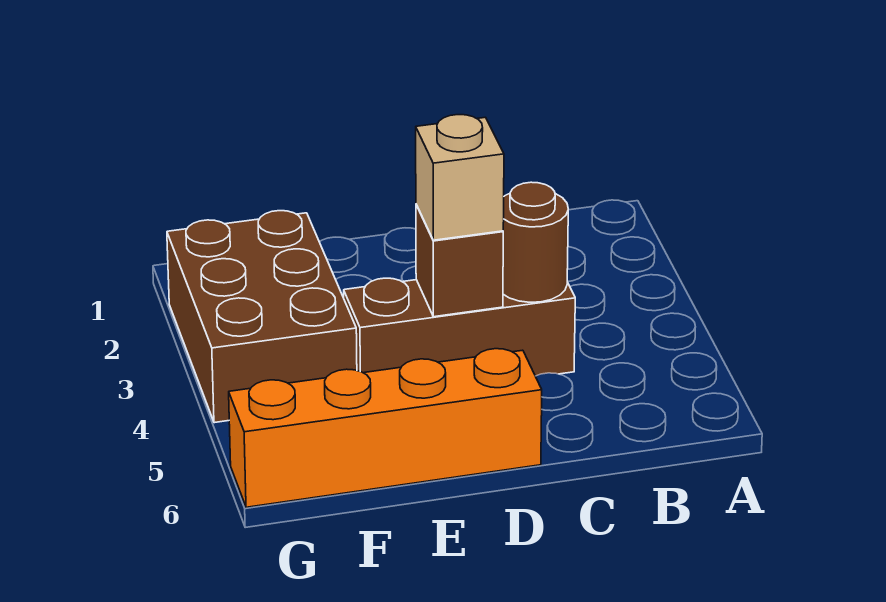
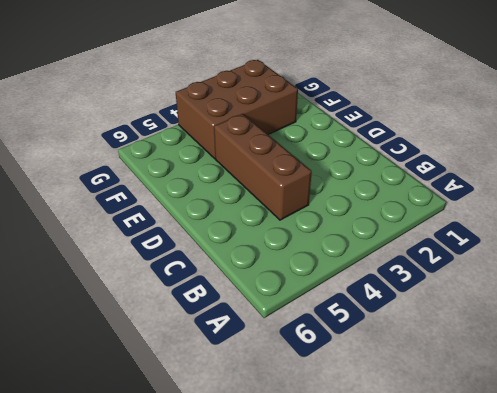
none -> orange brick D6:G6 level 1
none -> brown round brick C4 level 2

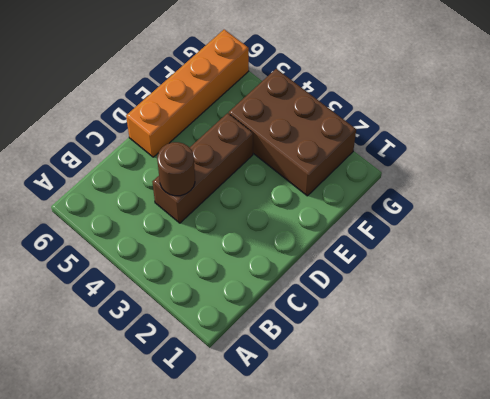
none -> brown brick D4 level 2
none -> tan brick D4 level 3

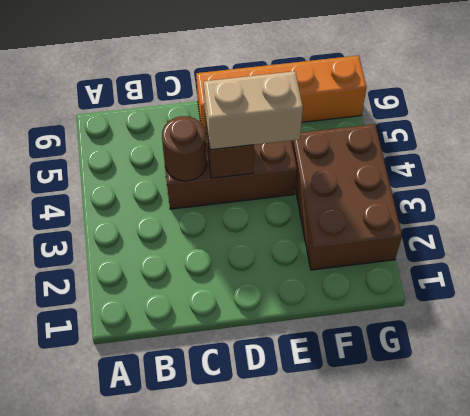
tan brick D4:E4 level 3 -> tan brick D4 level 3

